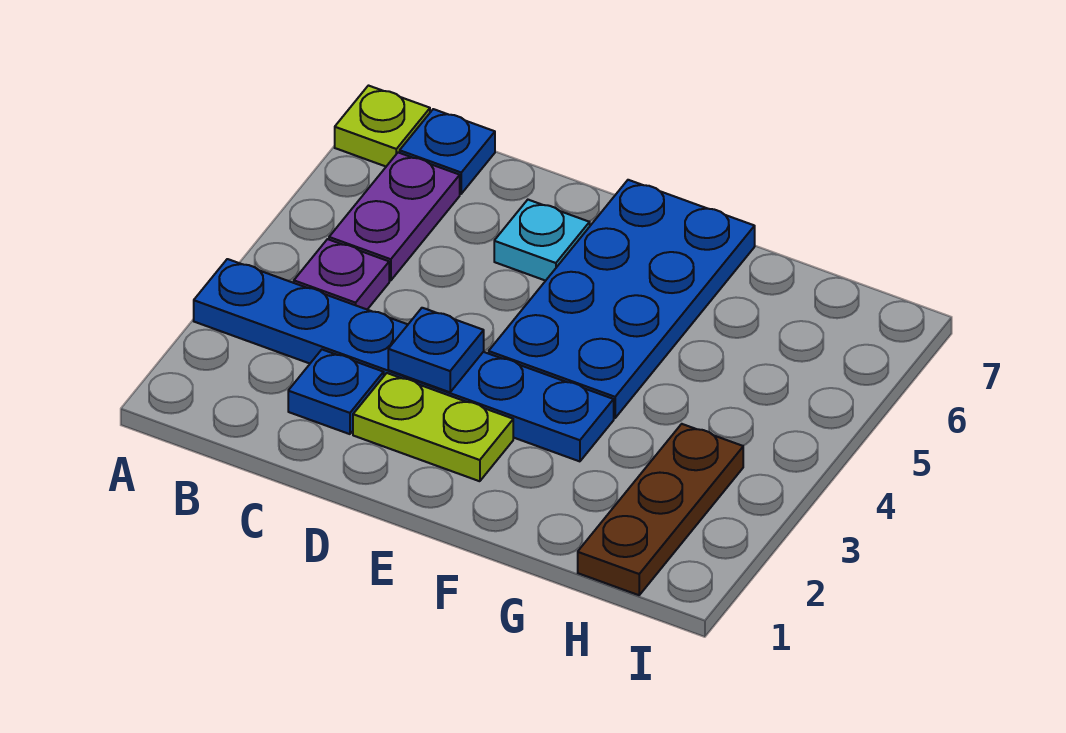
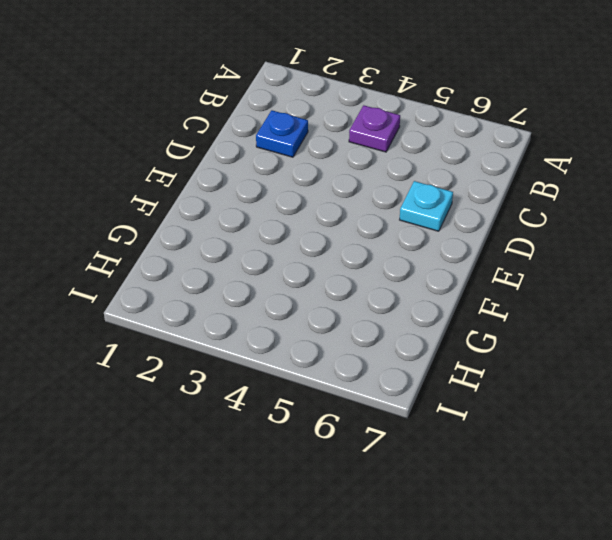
none -> blue plate A3:F3 level 1
none -> lime plate A7 level 1

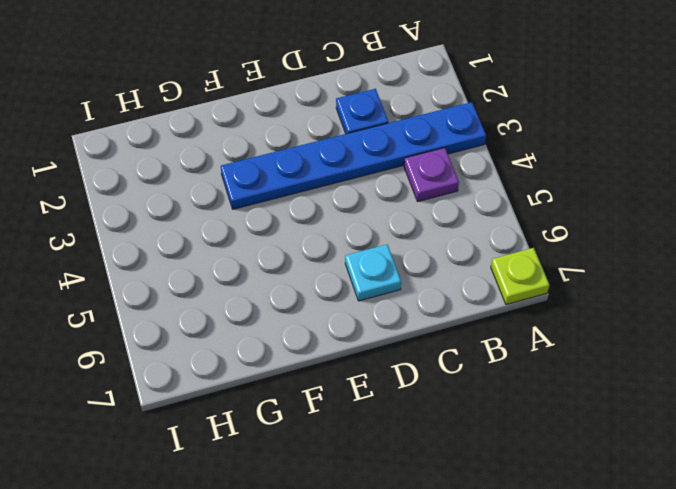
none -> purple plate B5:B6 level 1
none -> blue plate B7 level 1

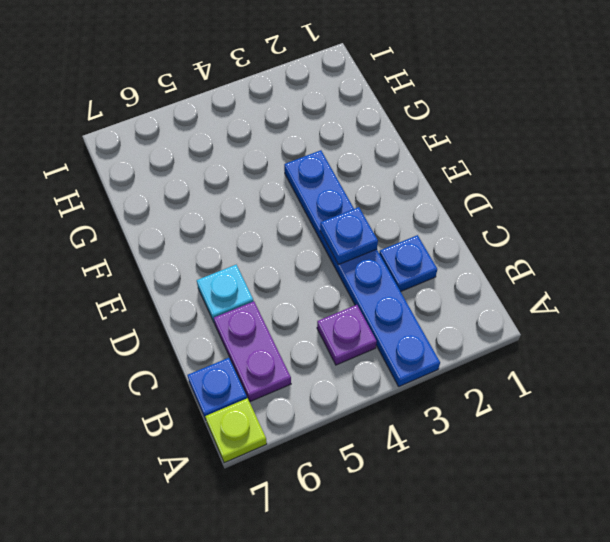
purple plate B6:C6 level 1 -> purple plate B5:B6 level 1
none -> lime plate D2:E2 level 1
none -> blue plate E4:F7 level 1

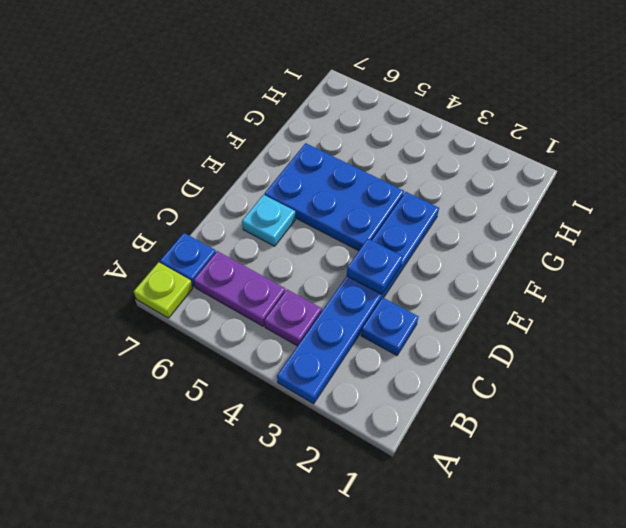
blue plate E4:F6 level 1 -> blue plate E4:F7 level 1
none -> lime plate D2:E2 level 1
none -> brown plate H1:H3 level 1

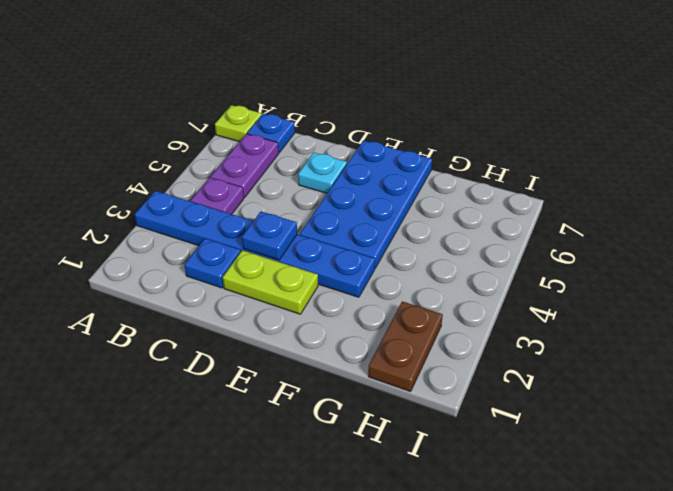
brown plate H1:H2 level 1 -> brown plate H1:H3 level 1

